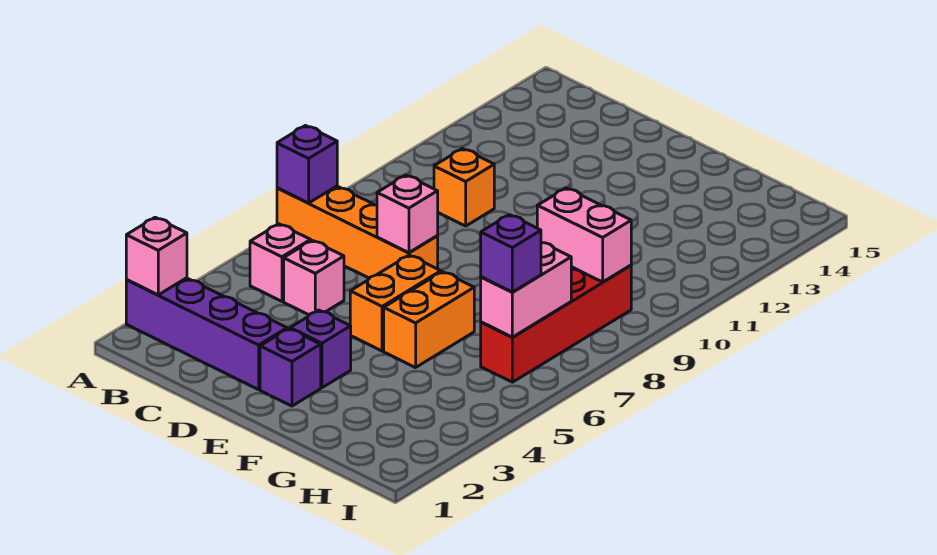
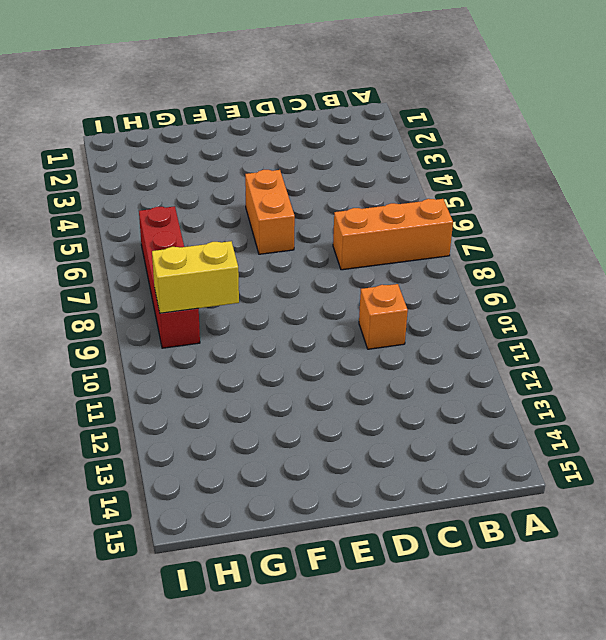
orange brick A7:C7 level 1 -> orange brick A7:D7 level 1
yellow brick G9:H9 level 2 -> pink brick G9:H9 level 2
none -> purple brick A2:D2 level 1
none -> pink brick B5 level 1
none -> pink brick C5 level 1

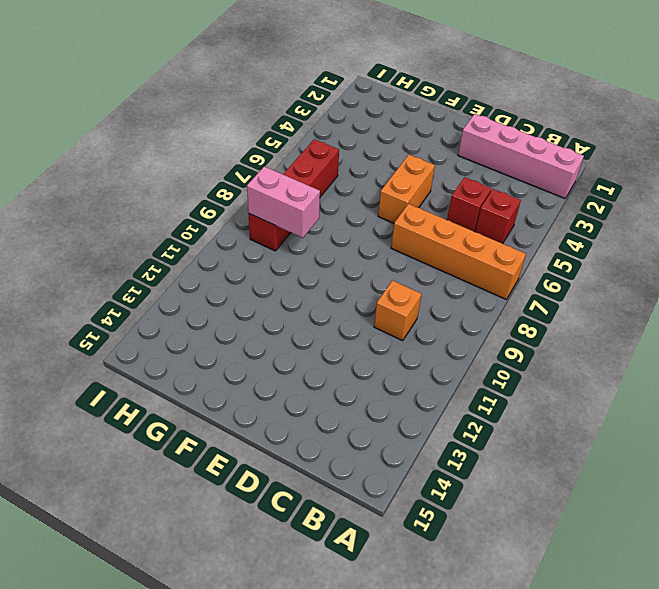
pink brick A2:D2 level 1 -> purple brick A2:D2 level 1
red brick B5 level 1 -> pink brick B5 level 1
red brick C5 level 1 -> pink brick C5 level 1
none -> purple brick E2 level 1
none -> purple brick E3 level 1
none -> orange brick F5:F6 level 1

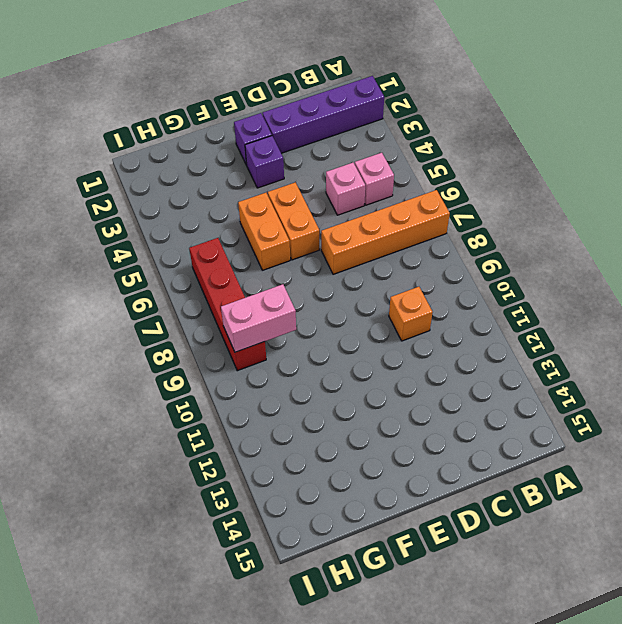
none -> pink brick A2 level 2
none -> purple brick A7 level 2
none -> pink brick D7 level 2

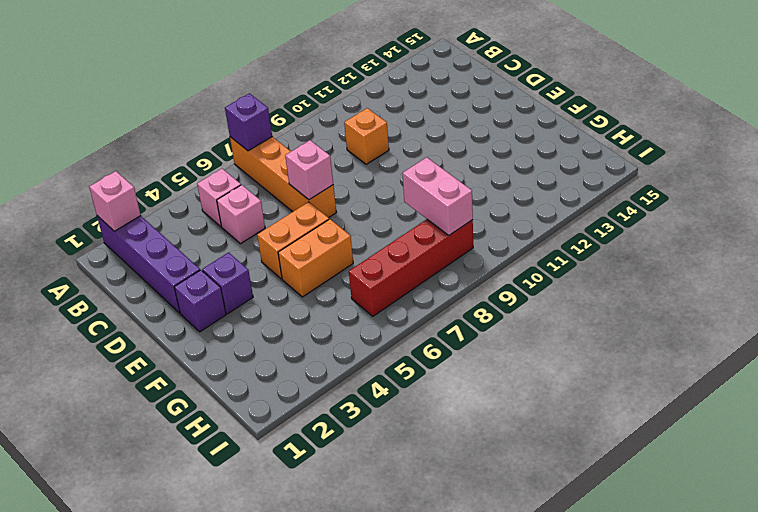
none -> pink brick H6:H7 level 2
none -> purple brick H6 level 3

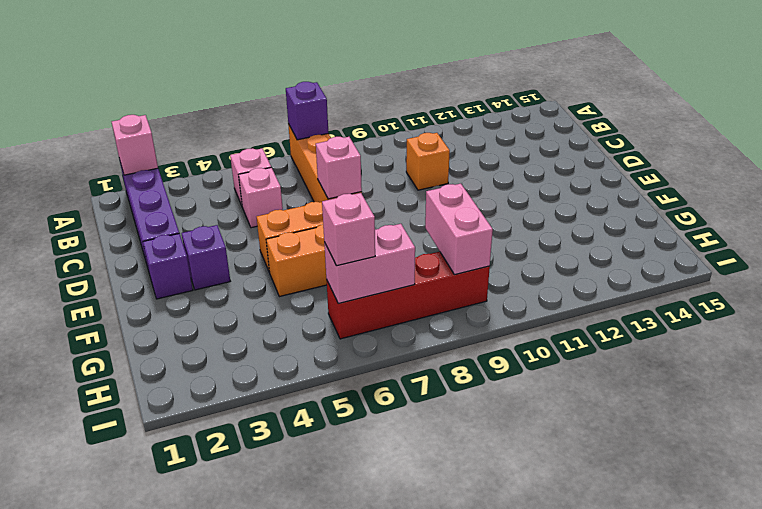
pink brick H6 level 3 -> purple brick H6 level 3

